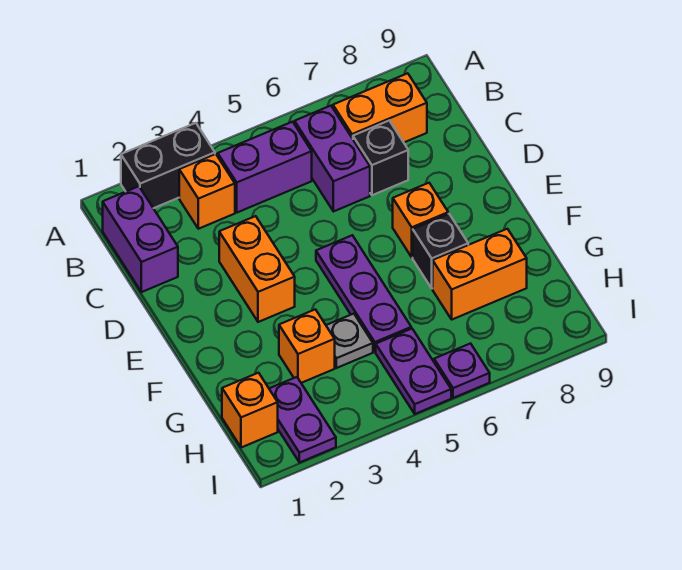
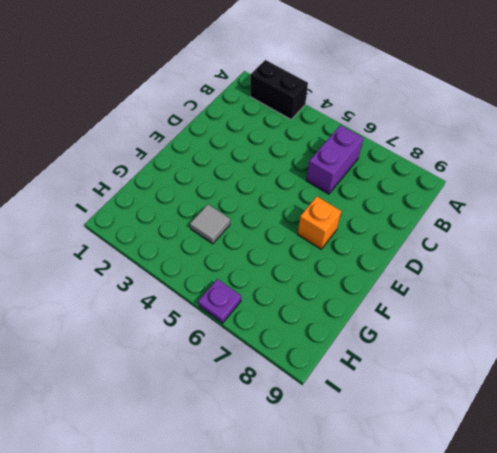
grey tile G4 level 1 -> grey plate G4 level 1
none -> purple brick B1:C1 level 1
none -> orange brick B3 level 1
none -> purple brick B4:B5 level 1

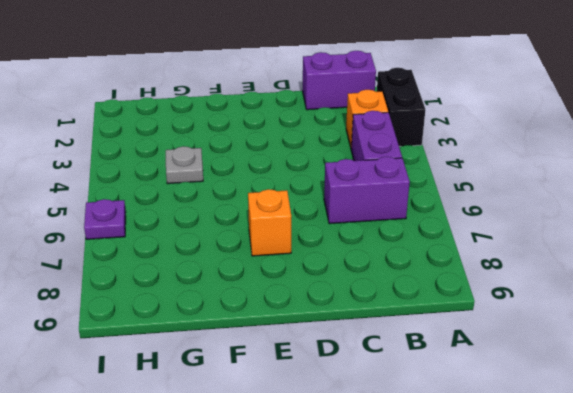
none -> orange brick B7:B8 level 1
none -> black brick C7 level 1
none -> orange brick D3:E3 level 1

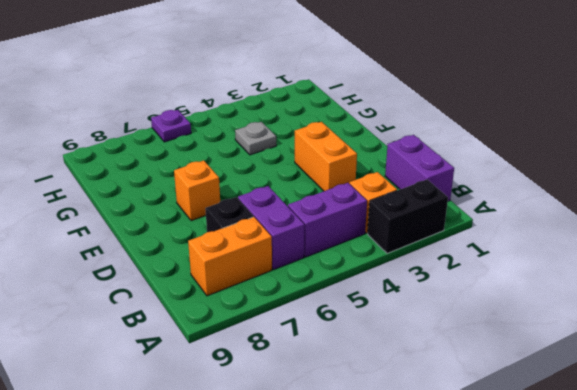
none -> purple plate E5:G5 level 1
none -> black brick F7 level 1
none -> orange brick G3 level 1

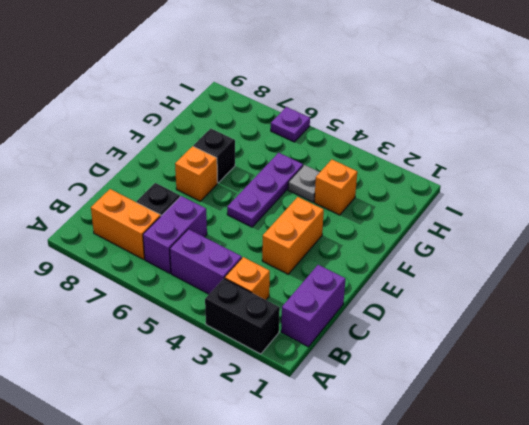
none -> orange brick G7:G8 level 1
none -> orange brick H1 level 1
none -> purple plate H2:I2 level 1

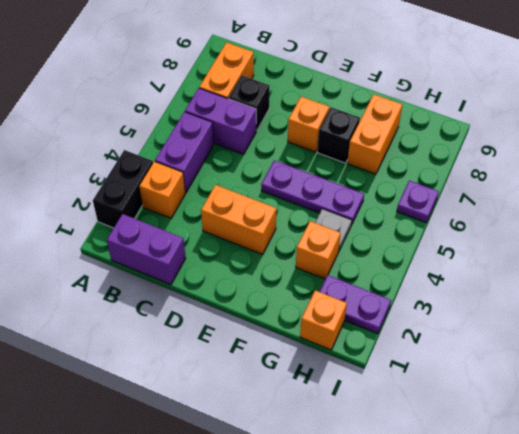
none -> purple plate H5:I5 level 1

